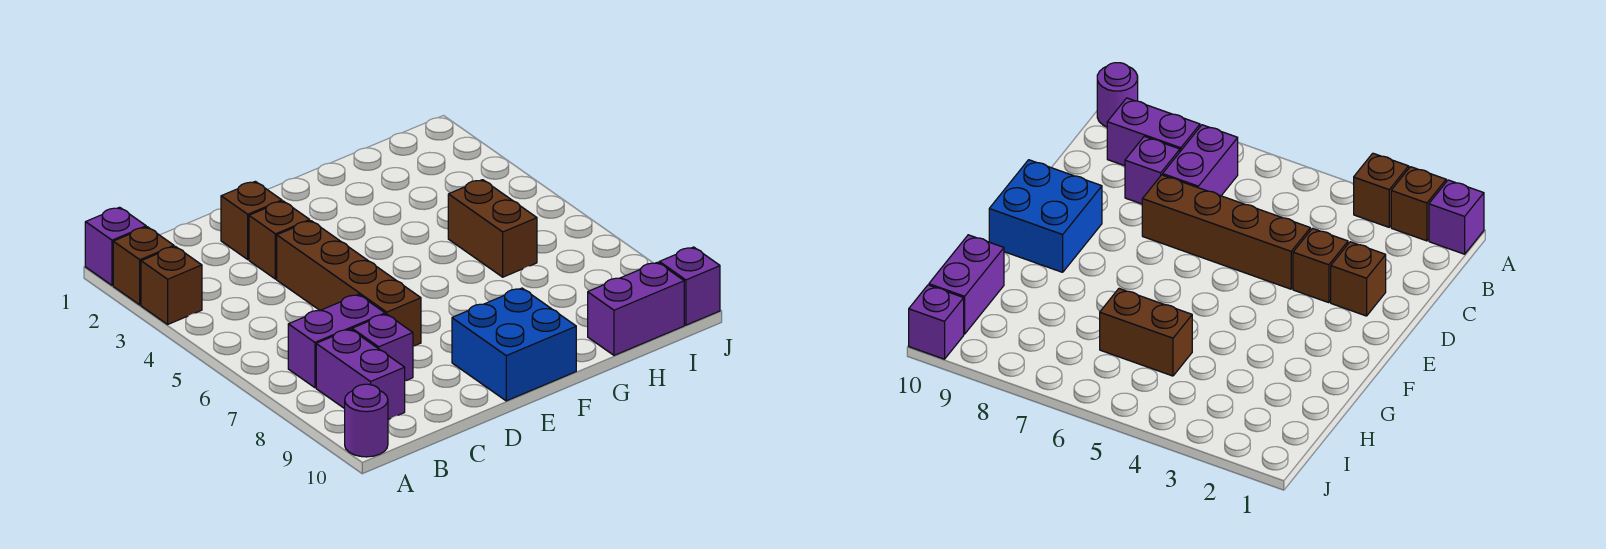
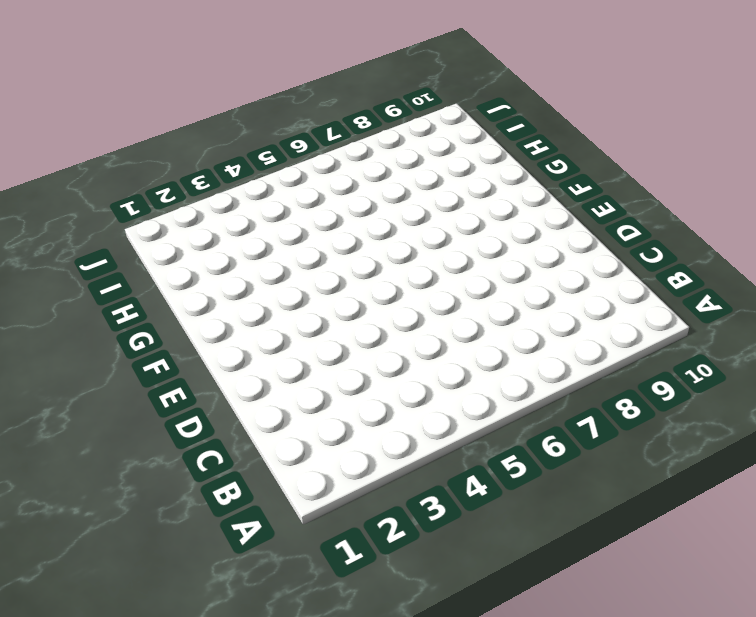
none -> purple brick A1 level 1
none -> brown brick A2 level 1
none -> brown brick A3 level 1

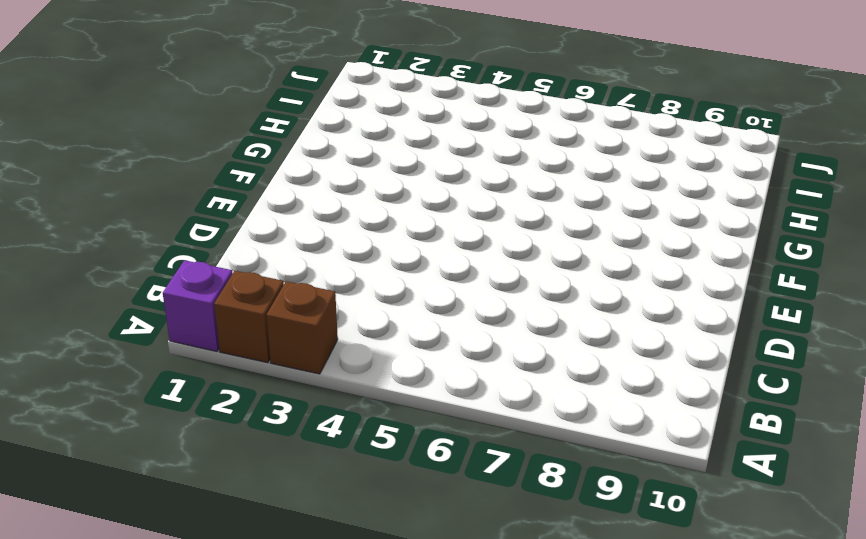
none -> purple round brick A10 level 1
none -> purple brick B7:C7 level 1
none -> purple brick B8:B9 level 1

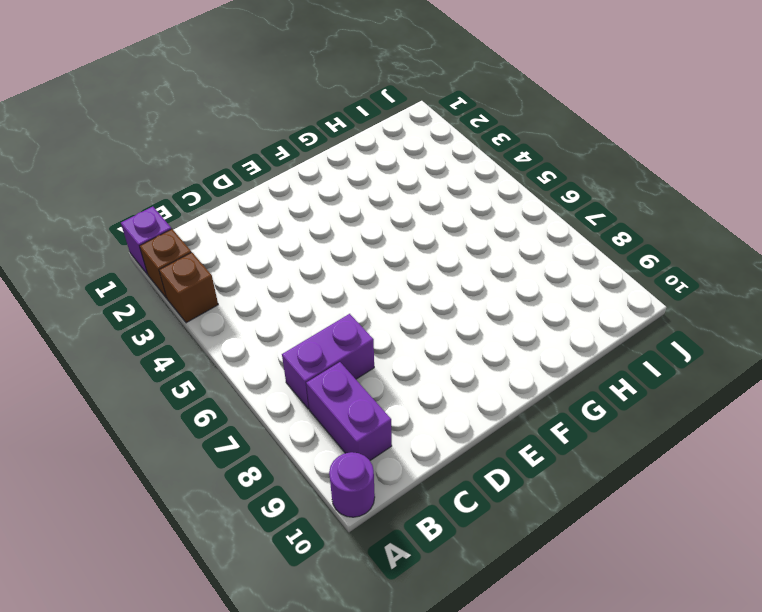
none -> purple brick C8 level 1
none -> brown brick D2 level 1
none -> brown brick D3 level 1

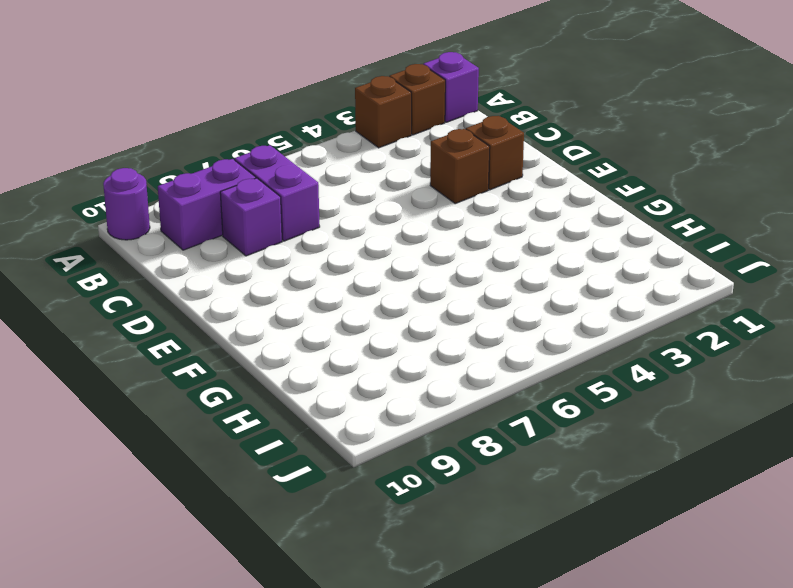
none -> brown brick D4:D7 level 1
none -> blue brick E9:F10 level 1
none -> brown brick H5:H6 level 1

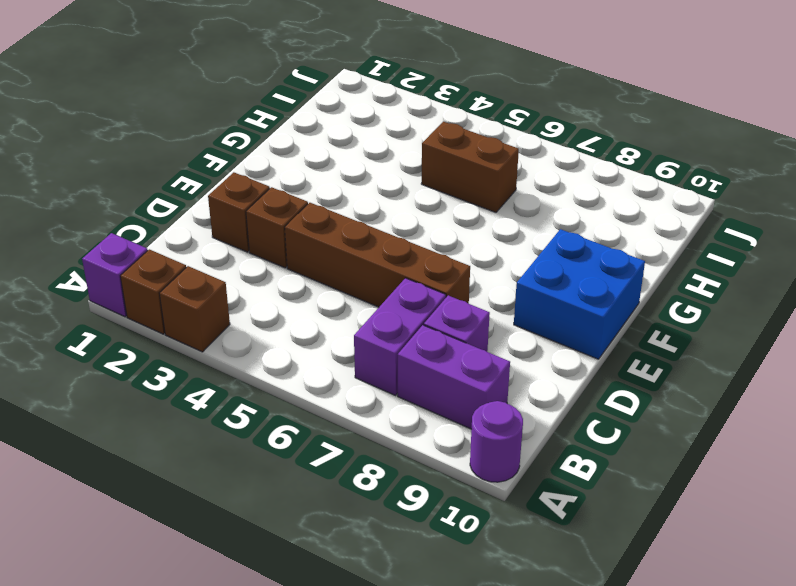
none -> purple brick H10:I10 level 1
none -> purple brick J10 level 1

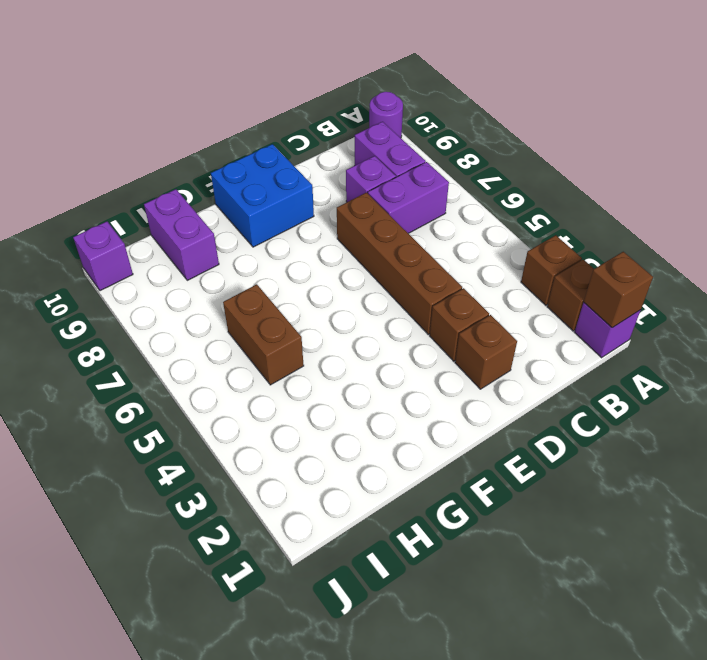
brown brick A1 level 2 -> none
purple brick H9:H10 level 1 -> purple brick H10:I10 level 1

